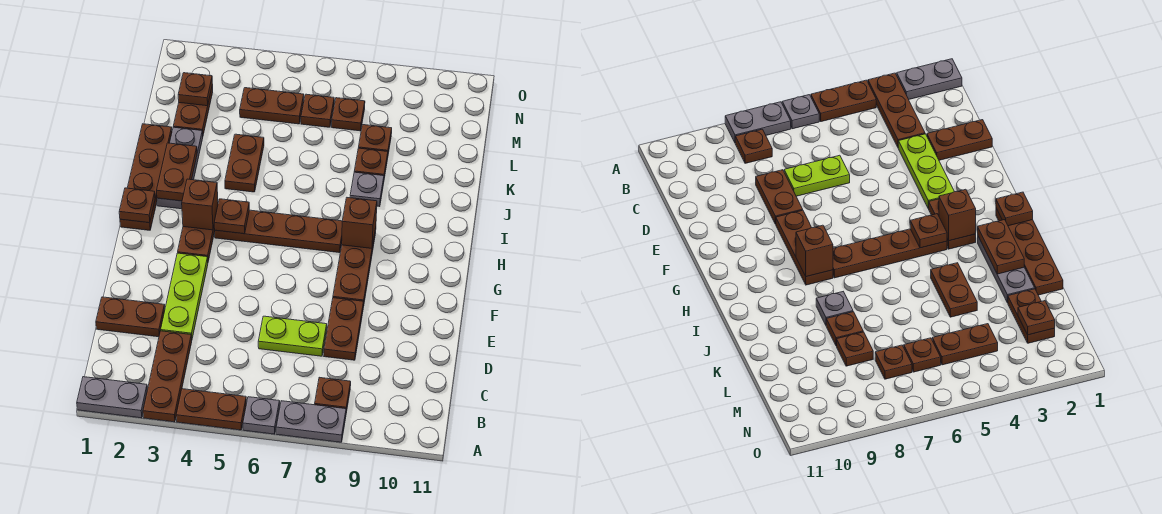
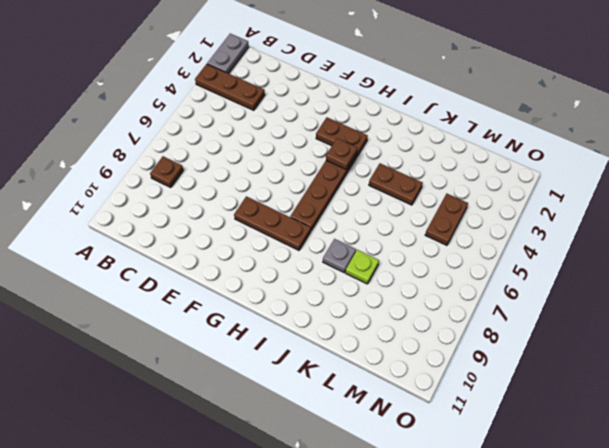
lime plate K8 level 1 -> brown plate K8 level 1
none -> brown plate A4:A5 level 1
none -> grey plate A6 level 1
none -> grey plate A7:A8 level 1

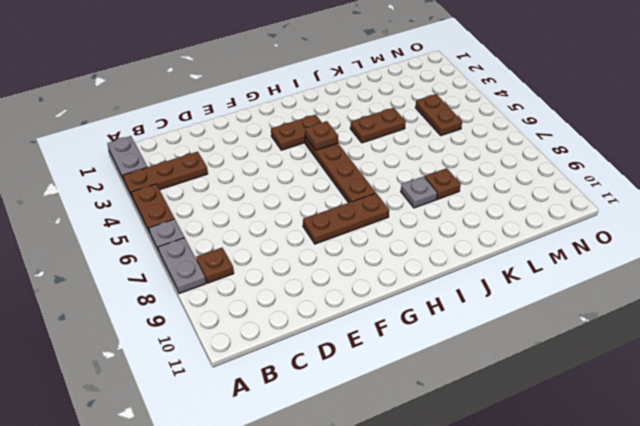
none -> brown plate D1:D2 level 1
none -> lime plate D3:F3 level 1
none -> lime plate D6:D7 level 1

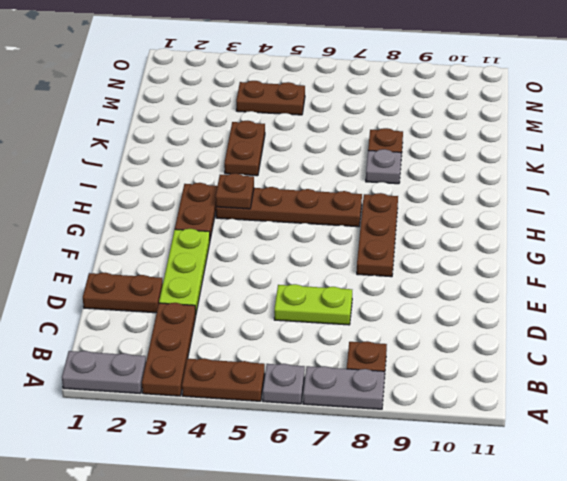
none -> brown plate D8:E8 level 1
none -> brown plate H1:K1 level 1
none -> grey plate I2:K2 level 1

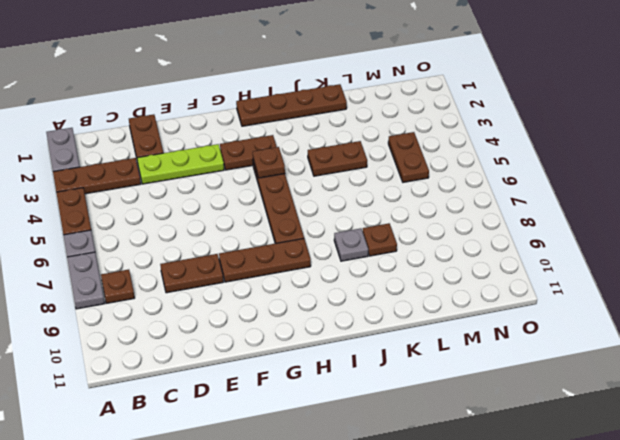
none -> lime plate D6:D7 level 1
none -> grey plate I2:K2 level 1
none -> brown plate L2:M2 level 1

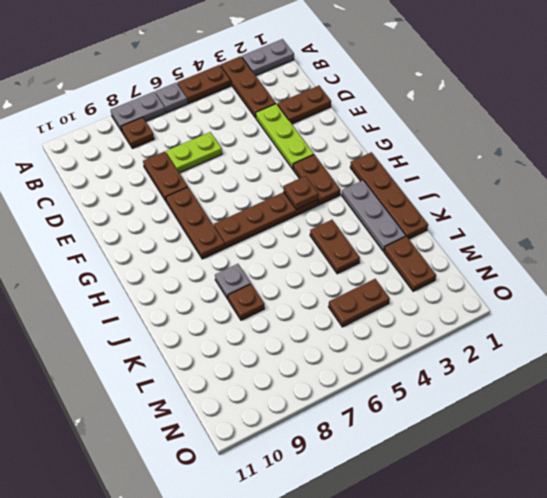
none -> brown plate L8 level 1
none -> brown plate M6 level 1
none -> brown plate M7 level 1

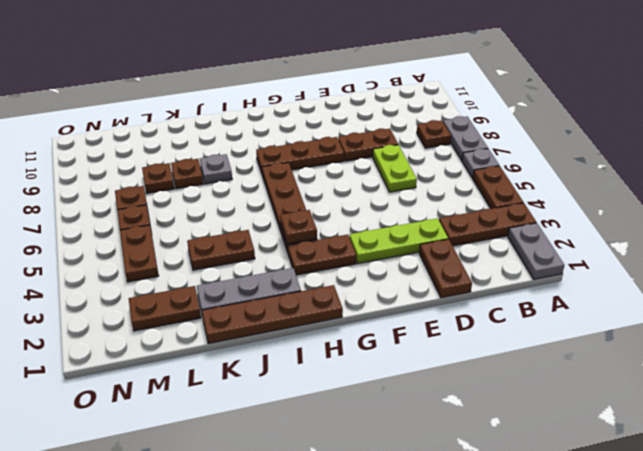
none -> brown plate H1 level 2
none -> brown brick H3 level 2
none -> brown brick H8 level 2

